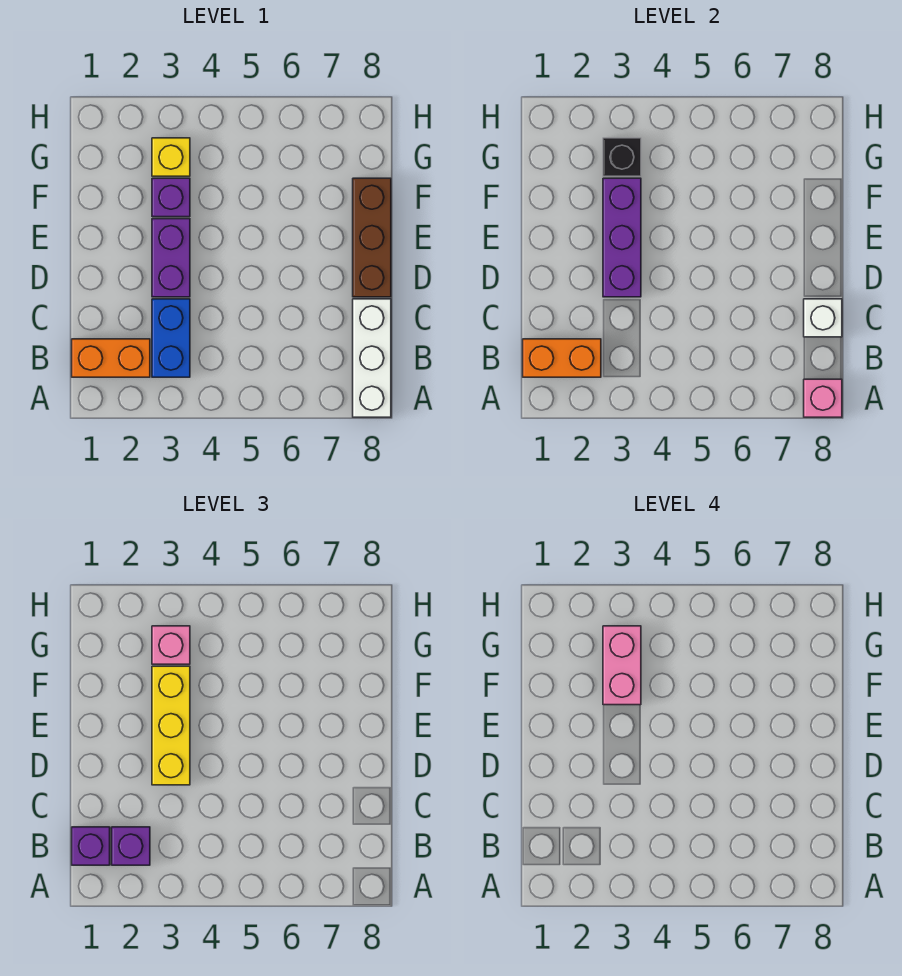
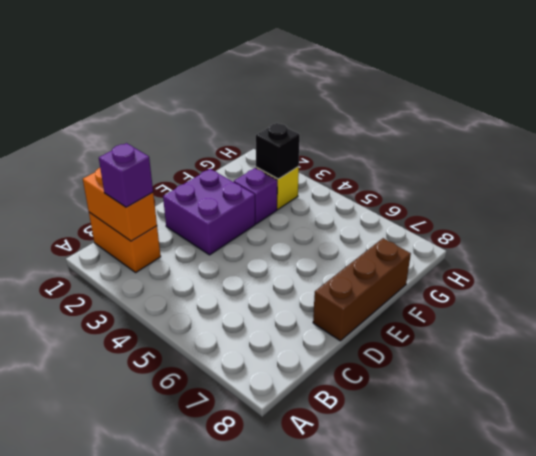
purple brick D2:E3 level 1 -> purple brick D3:E3 level 1
none -> white brick A8:C8 level 1
none -> blue brick B3:C3 level 1
none -> pink brick A8 level 2

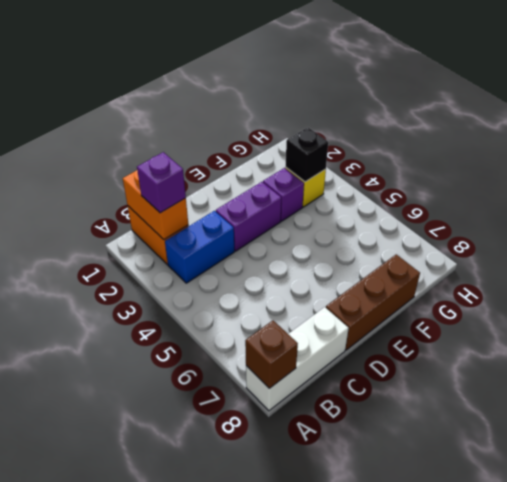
brown brick A8 level 2 -> pink brick A8 level 2
none -> white brick C8 level 2
none -> purple brick D3:F3 level 2
none -> purple brick B1 level 3

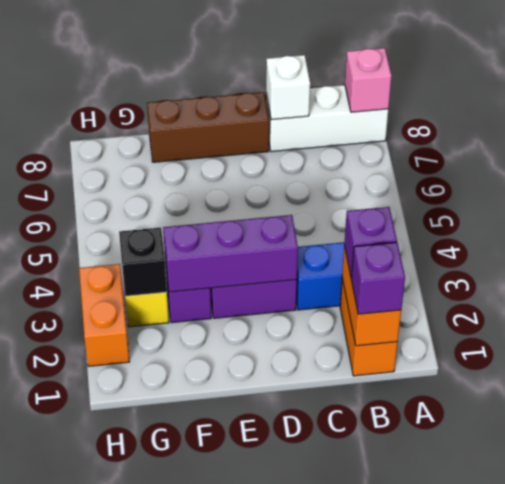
orange brick H2:H3 level 1 -> none
none -> yellow brick D3:F3 level 3
none -> pink brick G3 level 3
none -> pink brick F3:G3 level 4

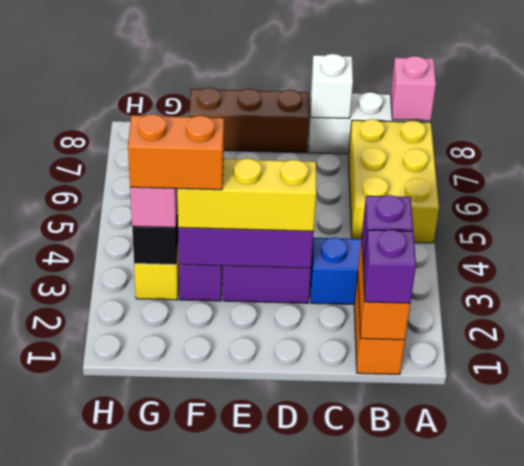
yellow brick A5:B7 level 1 -> none
orange brick F3:G3 level 4 -> pink brick F3:G3 level 4

